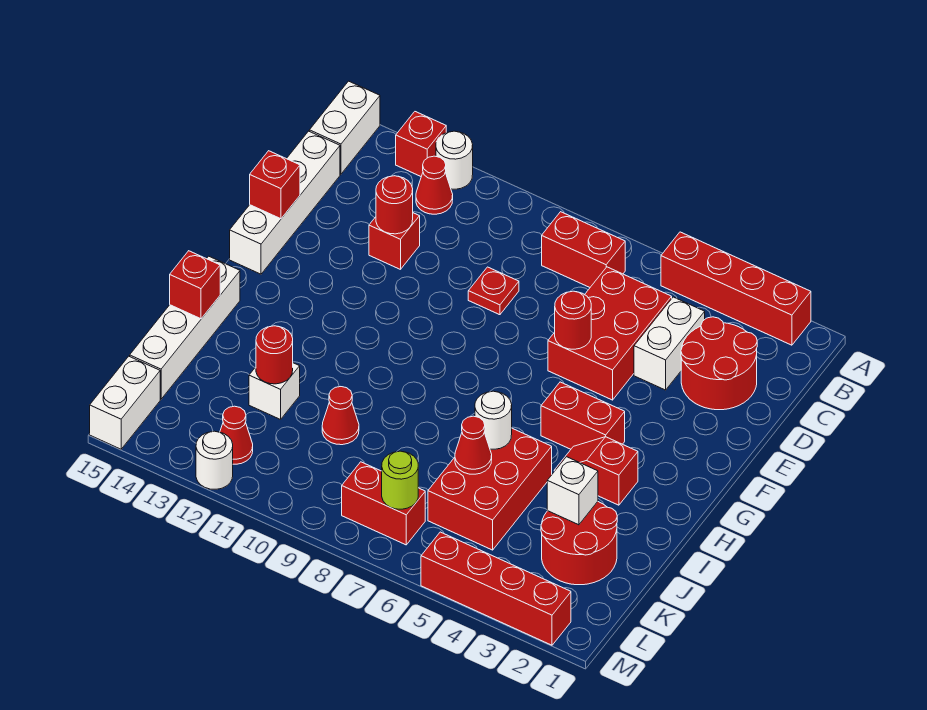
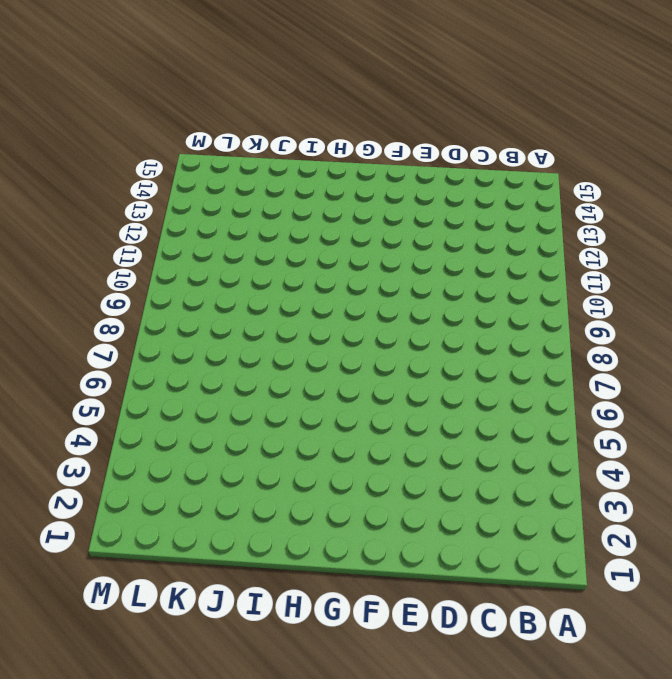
none -> red brick A2:A5 level 1
none -> white round brick A12 level 1
none -> red brick A13 level 1
none -> white brick A15:B15 level 1

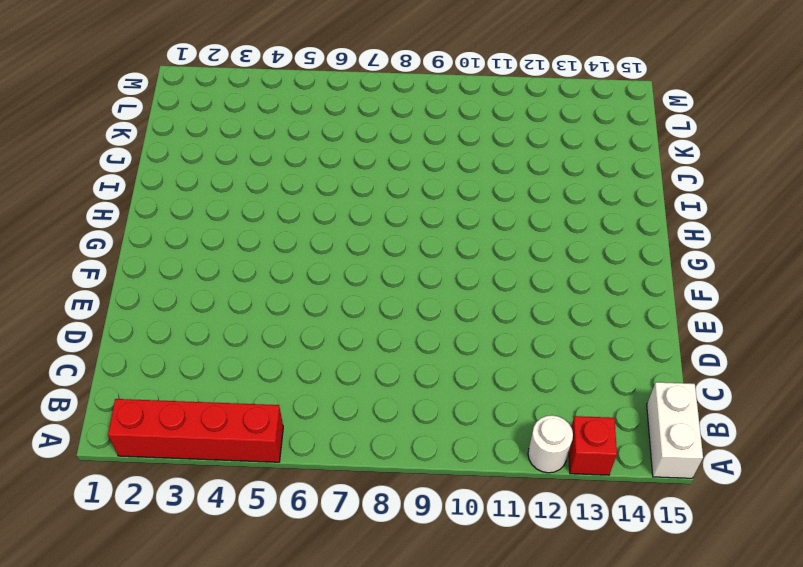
none -> red brick B7:B8 level 1
none -> red cone B12 level 1
none -> red round brick C2:D3 level 1
none -> white brick C4:D4 level 1

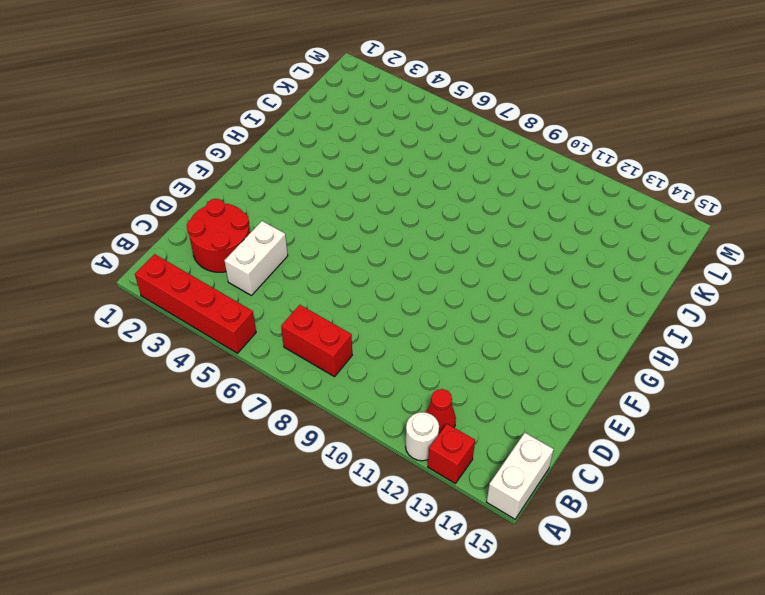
none -> red brick C5:E6 level 1
none -> white brick C15:F15 level 1
none -> red plate D9 level 1
none -> red brick D12 level 1

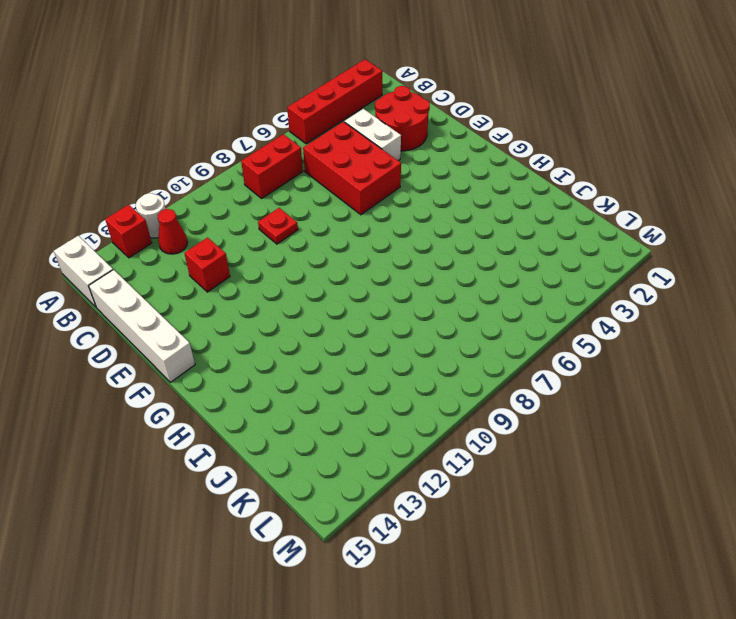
none -> red brick G4:G5 level 1
none -> red slope H3:H4 level 1 top 3
none -> white brick H15:K15 level 1
none -> red brick I5:K6 level 1

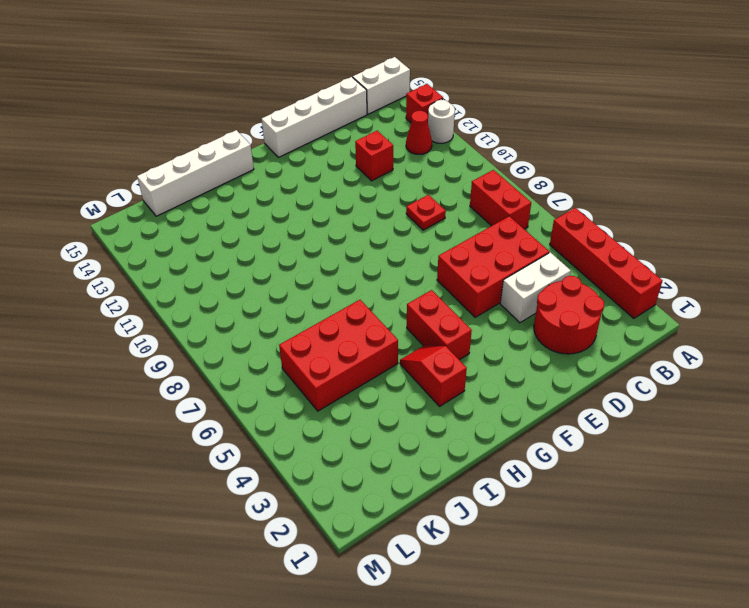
none -> red round brick J2:K3 level 1
none -> red cone J10 level 1
none -> white brick J12 level 1
none -> red brick L7:L8 level 1

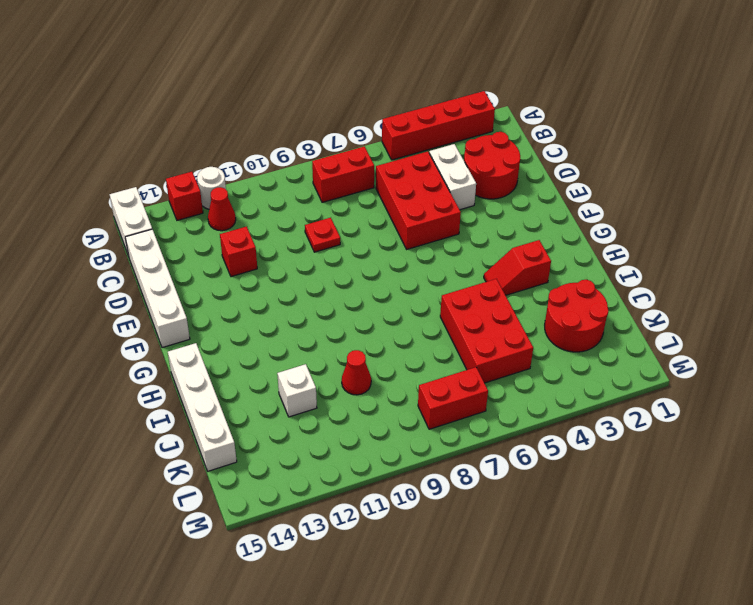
none -> red brick G4:G5 level 1
none -> red cone L12 level 1
none -> white brick L15:M15 level 1
none -> red brick M2:M5 level 1

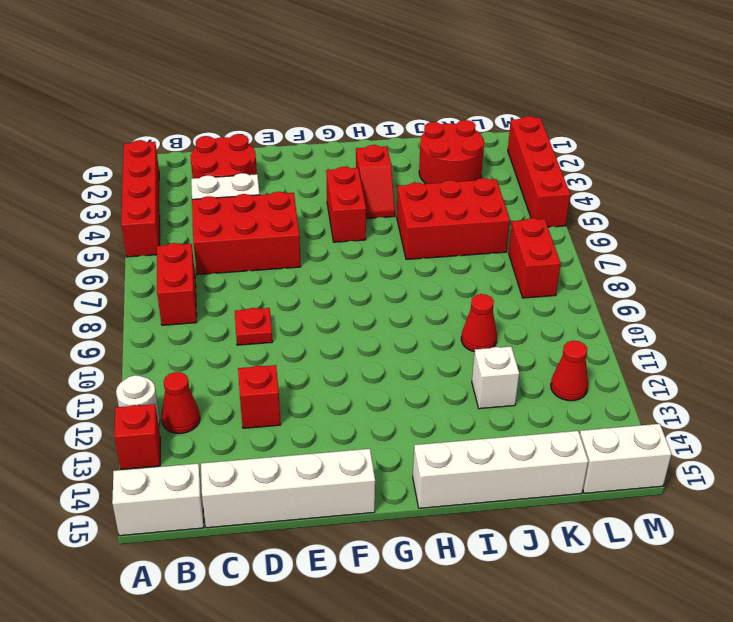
none -> white round brick M12 level 1
none -> red round brick D12 level 2
none -> red round brick E6 level 2
none -> red brick E15 level 2

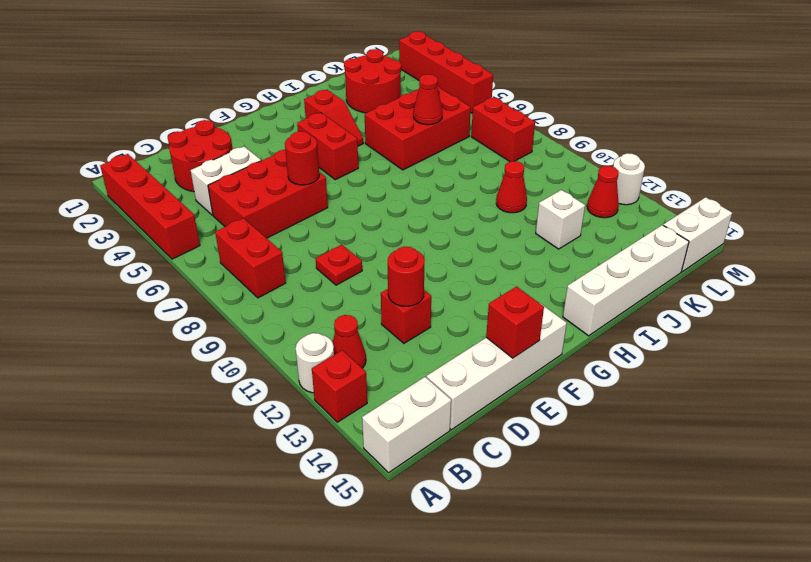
none -> white round brick I6 level 2
none -> red brick I15 level 2
none -> white brick J3 level 2
none -> red round brick J12 level 2

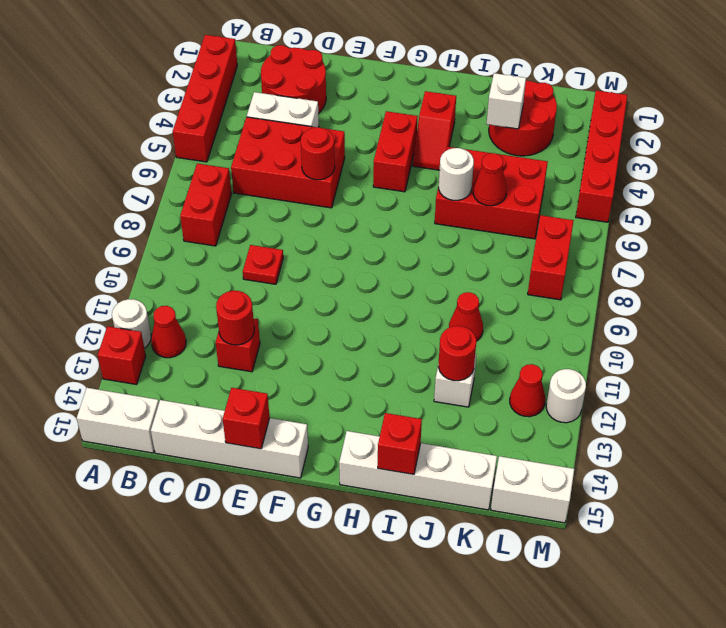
none -> lime round brick L7 level 2

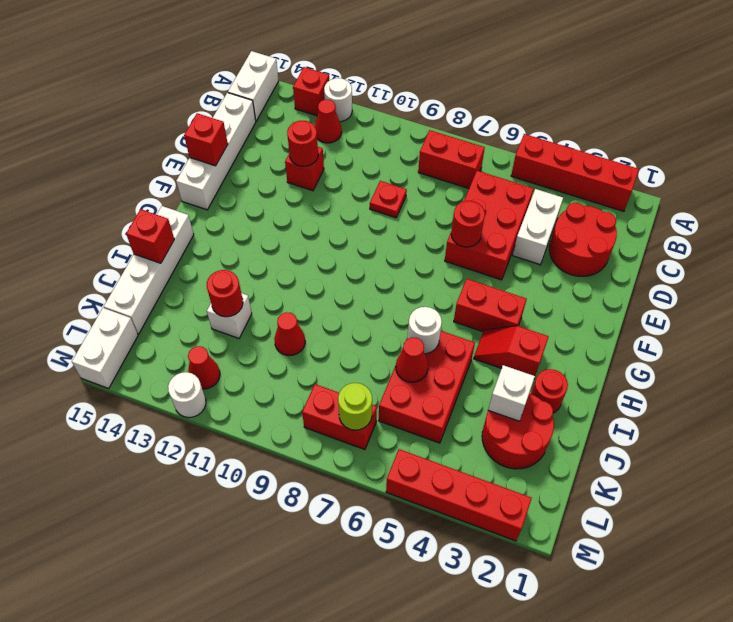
red round brick I2 level 1 -> none

